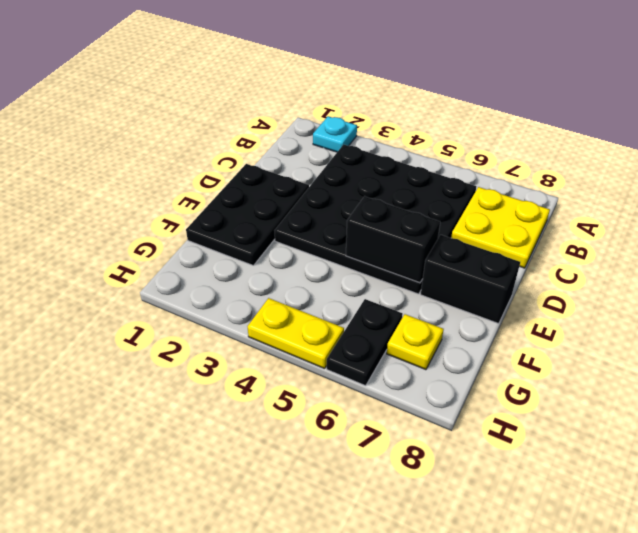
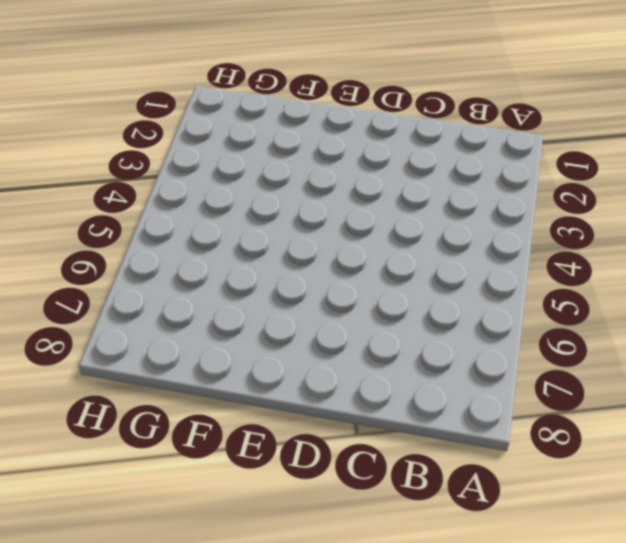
none -> cyan plate A2 level 1
none -> black plate B3:E6 level 1

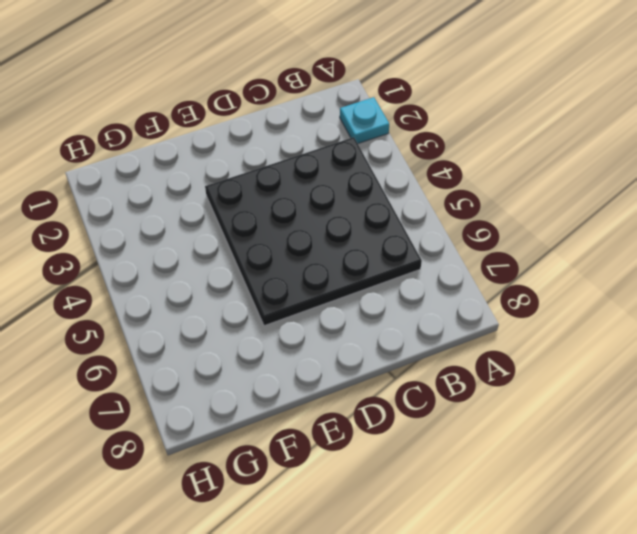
none -> yellow plate B7:C8 level 1
none -> black plate D1:F2 level 1

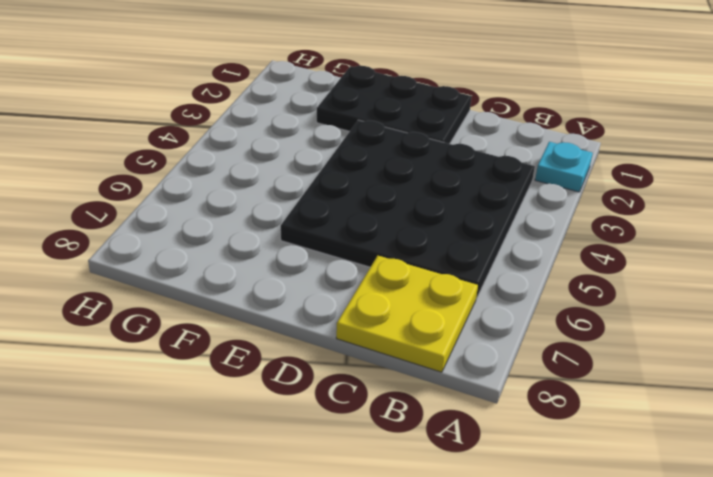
none -> black brick E7:E8 level 1
none -> black plate G6:H6 level 1

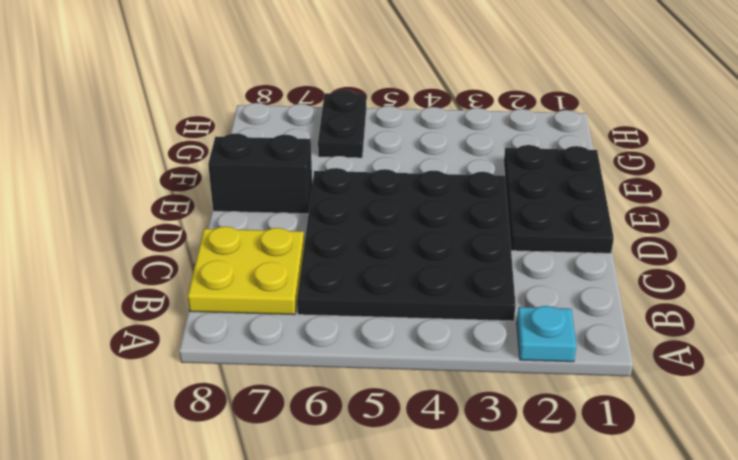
none -> yellow plate G7 level 1
none -> yellow plate H4:H5 level 1

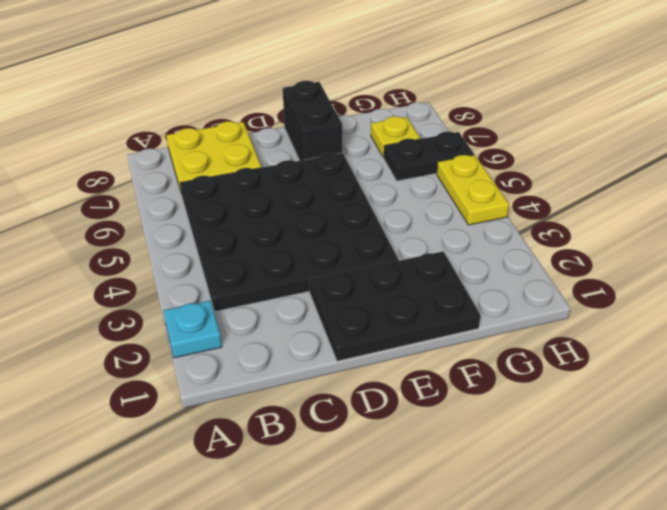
none -> black brick E5:E6 level 2

